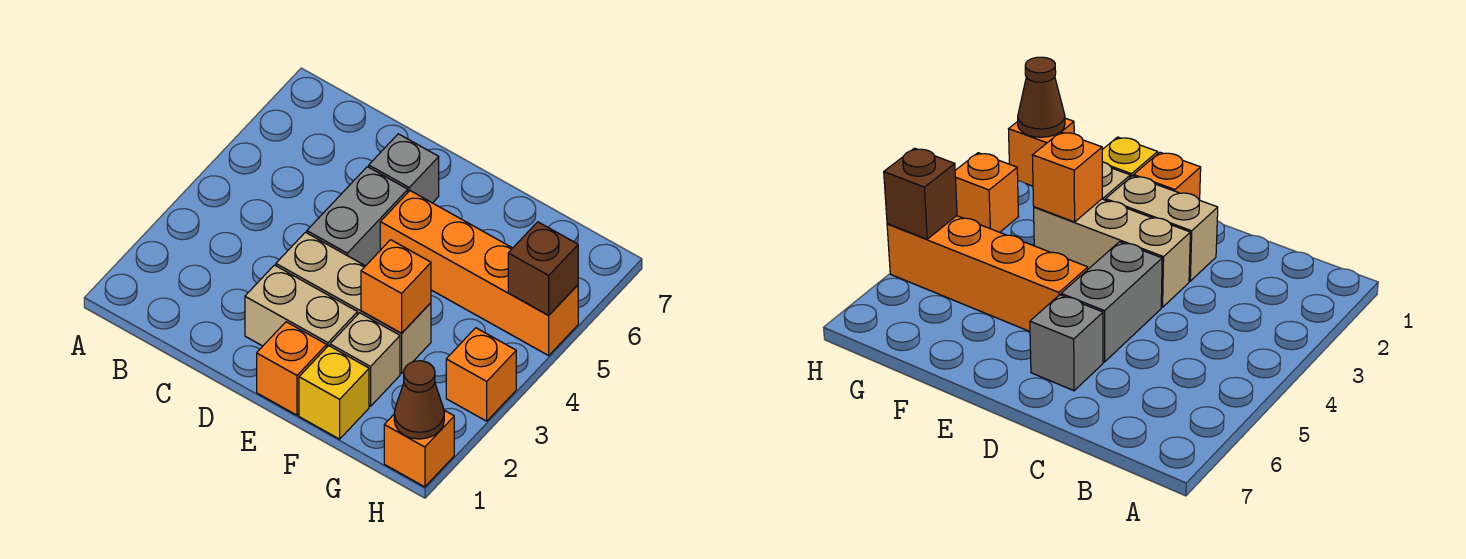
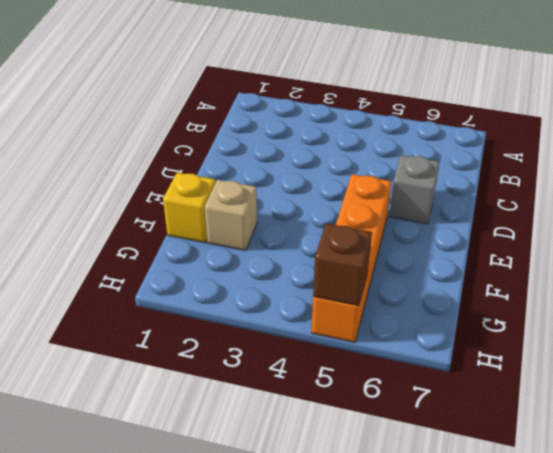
none -> tan brick D2:E2 level 1
none -> tan brick D3:F3 level 1
none -> grey brick D4:D5 level 1

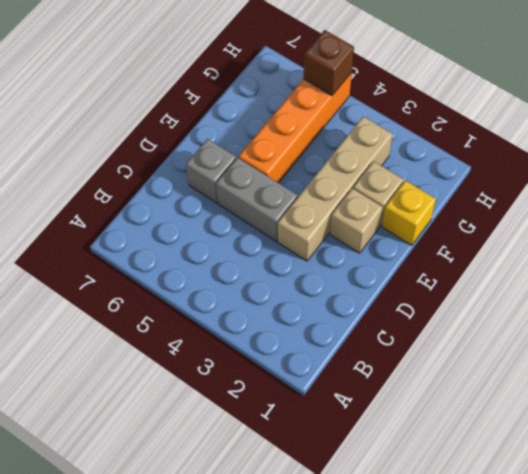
tan brick D3:G3 level 1 -> tan brick D3:F3 level 1
tan brick E2 level 1 -> tan brick D2:E2 level 1
none -> orange brick E1 level 1
none -> orange brick H1 level 1
none -> orange brick H3 level 1

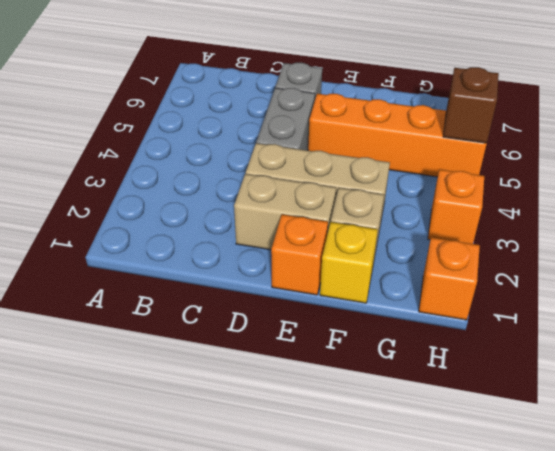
none -> orange brick F3 level 2
none -> brown cone H1 level 2

